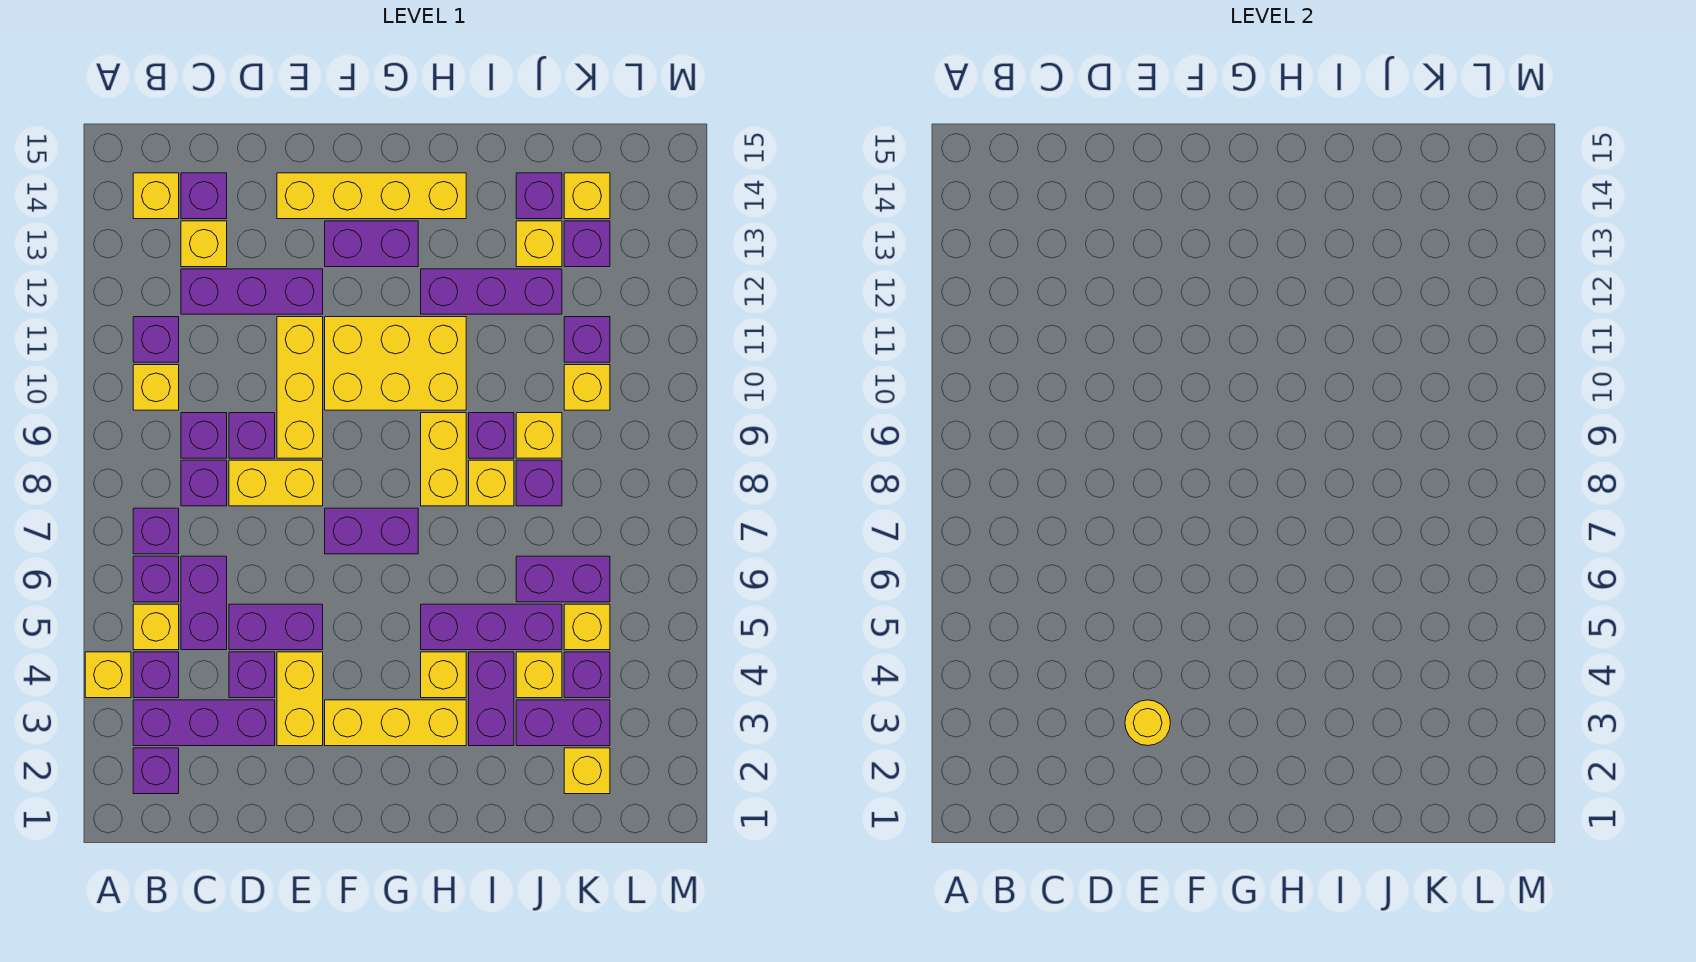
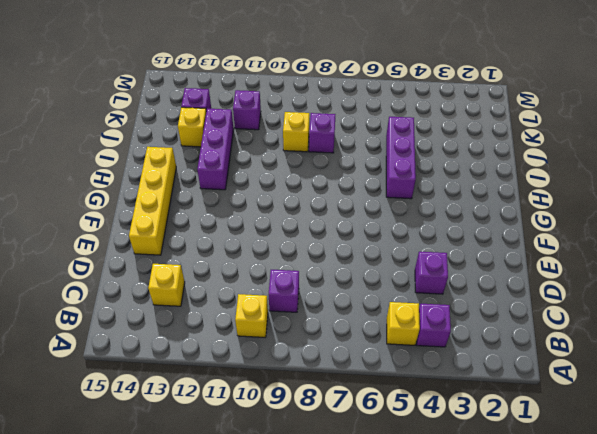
none -> yellow brick A4 level 1
none -> purple brick B2 level 1
none -> purple brick B3:D3 level 1
none -> purple brick B6 level 1

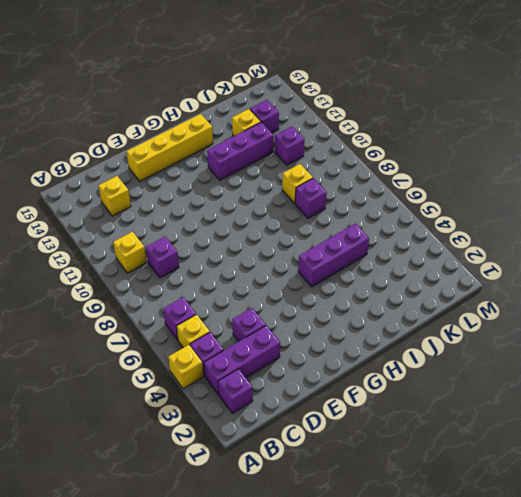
none -> purple brick B7 level 1
none -> purple brick B11 level 1
none -> yellow brick B14 level 1
none -> purple brick C5:C6 level 1

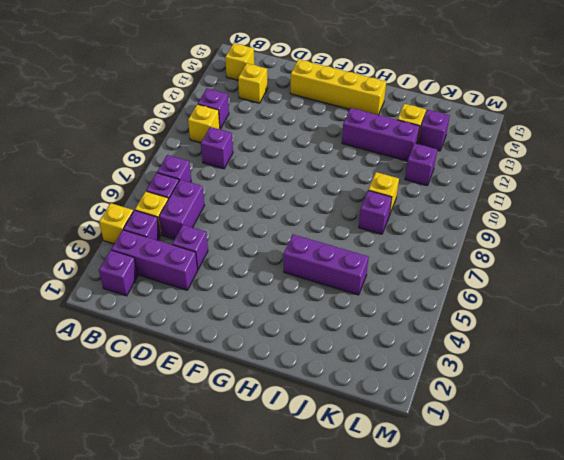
none -> purple brick C8 level 1
none -> purple brick C12:E12 level 1
none -> purple brick C14 level 1
none -> purple brick D5:E5 level 1

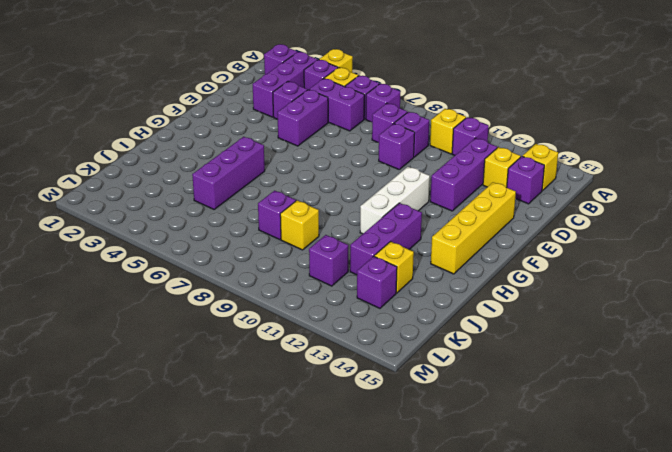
white brick F11:H11 level 1 -> yellow brick F10:H11 level 1
none -> yellow brick D8:E8 level 1
none -> yellow brick E3:E4 level 1
none -> yellow brick E9:E11 level 1
none -> yellow brick F3:H3 level 1

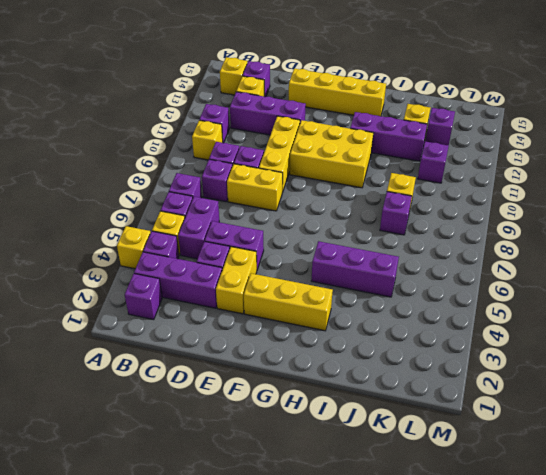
none -> purple brick F7:G7 level 1
none -> purple brick F13:G13 level 1
none -> yellow brick H4 level 1
none -> yellow brick H8:H9 level 1

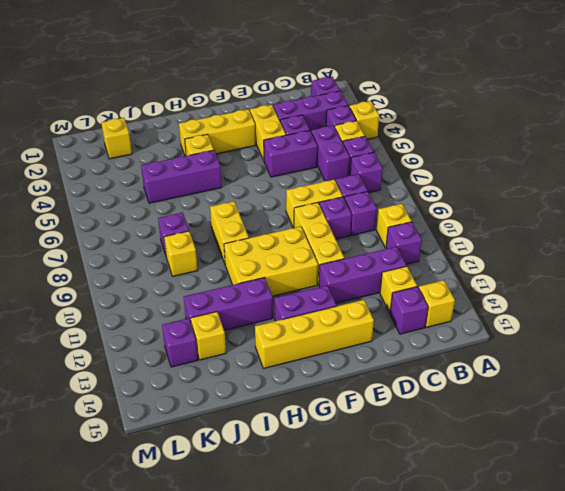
none -> purple brick F7:G7 level 1
none -> purple brick I3:I4 level 1
none -> yellow brick I8 level 1
none -> purple brick I9 level 1

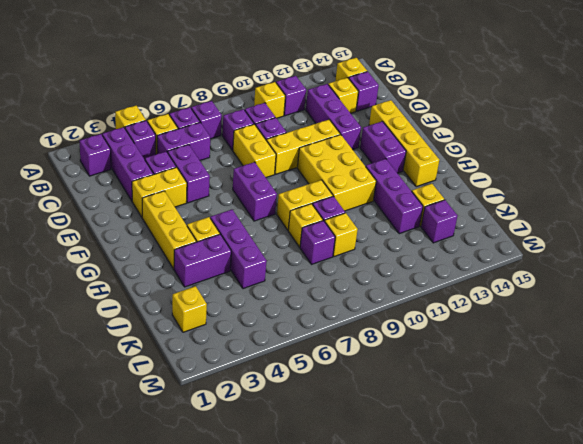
none -> purple brick J3:K3 level 1
none -> yellow brick J4 level 1
none -> purple brick J6:K6 level 1
none -> purple brick J14 level 1

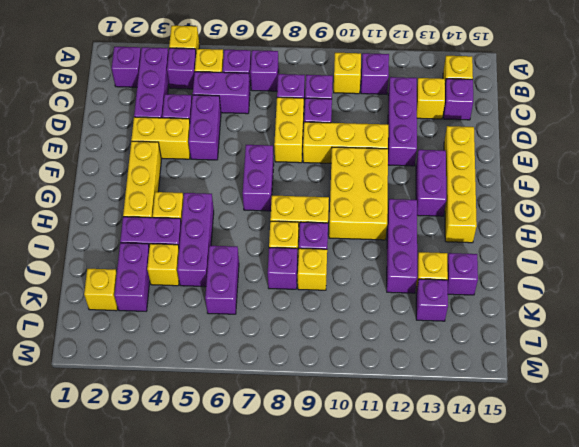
none -> purple brick K4 level 1
none -> yellow brick K5 level 1
none -> yellow brick K10 level 1
none -> purple brick K11 level 1

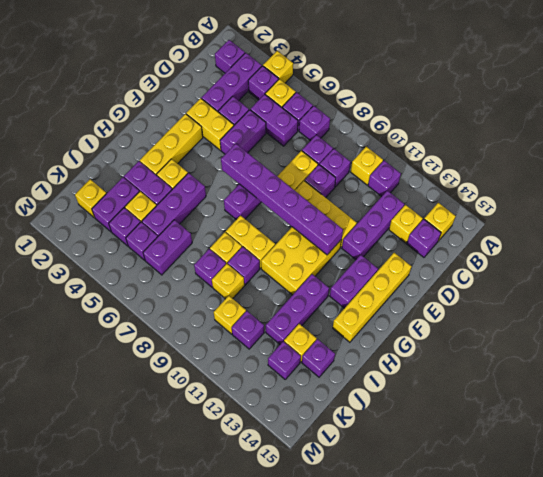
purple brick F6:F11 level 2 -> none
purple brick K5 level 1 -> yellow brick K5 level 1
none -> yellow brick K14 level 1
none -> yellow round brick E3 level 2

